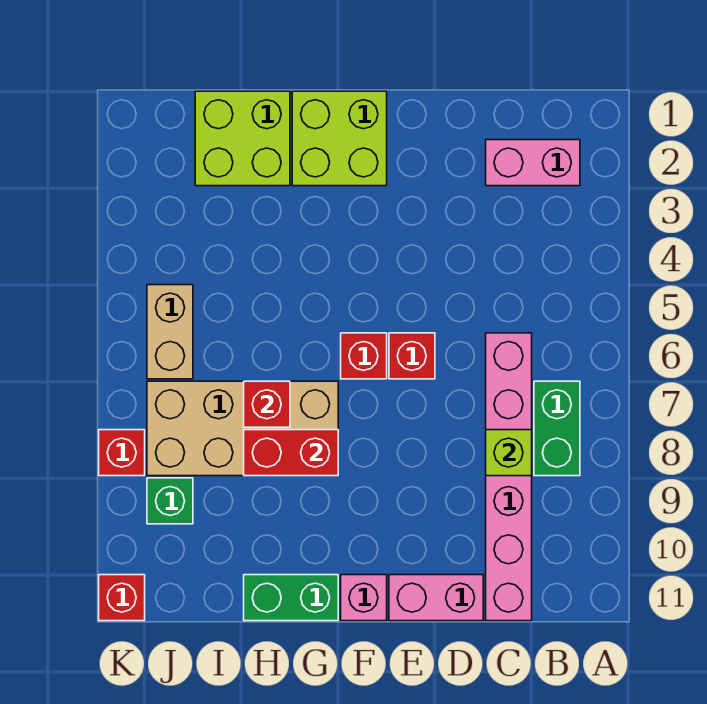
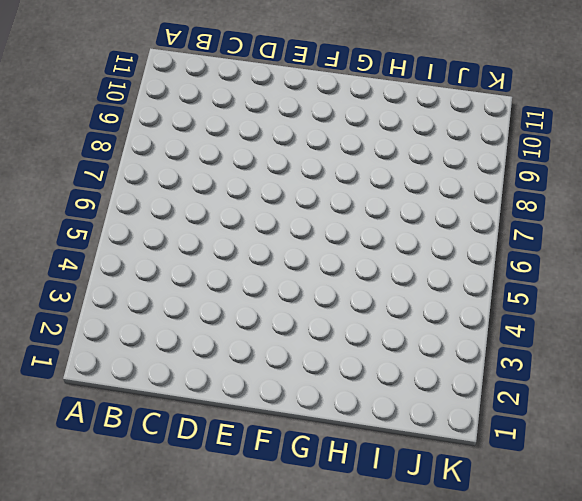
none -> pink brick B2:C2 level 1
none -> green brick B7:B8 level 1
none -> pink brick C6:C11 level 1

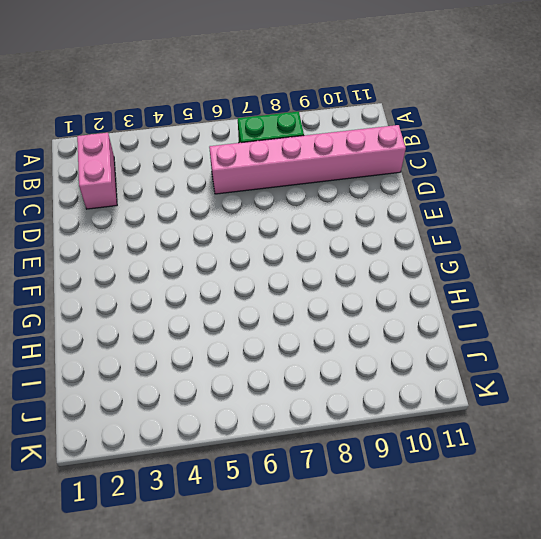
none -> pink brick D11:E11 level 1
none -> red brick E6 level 1
none -> lime brick F1:G2 level 1

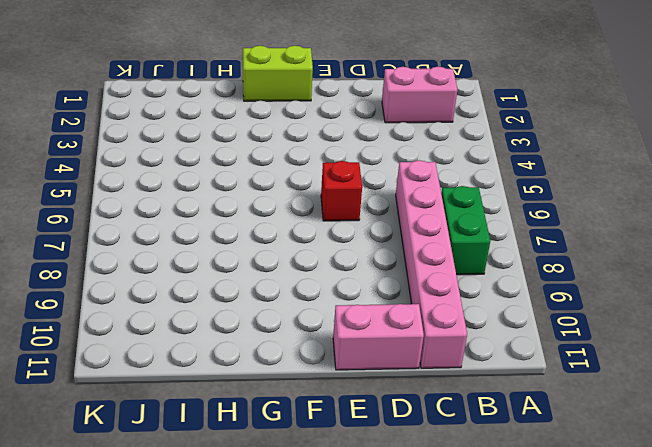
lime brick F1:G1 level 1 -> lime brick F1:G2 level 1
none -> red brick F6 level 1
none -> pink brick F11 level 1
none -> tan brick G7:J8 level 1

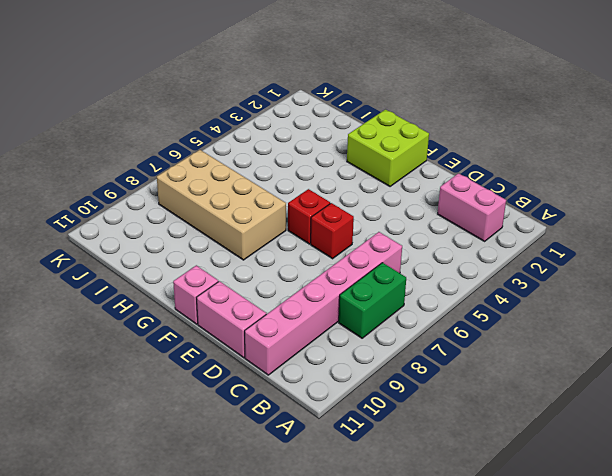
none -> green brick G11:H11 level 1
none -> lime brick H1:I2 level 1
none -> tan brick J5:J6 level 1

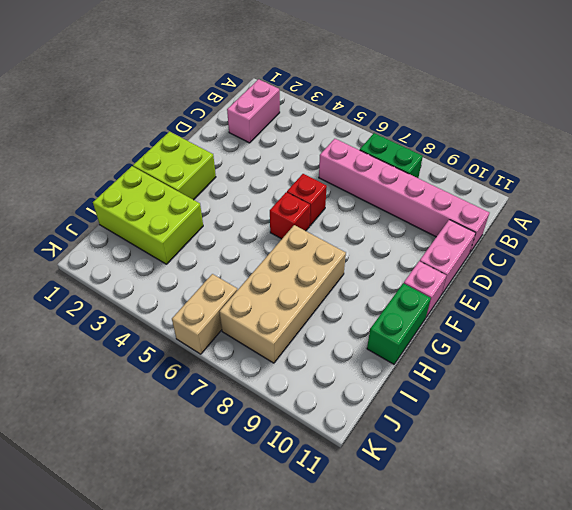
lime brick H1:I3 level 1 -> lime brick H1:I2 level 1
tan brick J6:K6 level 1 -> tan brick J5:J6 level 1
none -> green brick J9 level 1
none -> red brick K8 level 1
none -> red brick K11 level 1

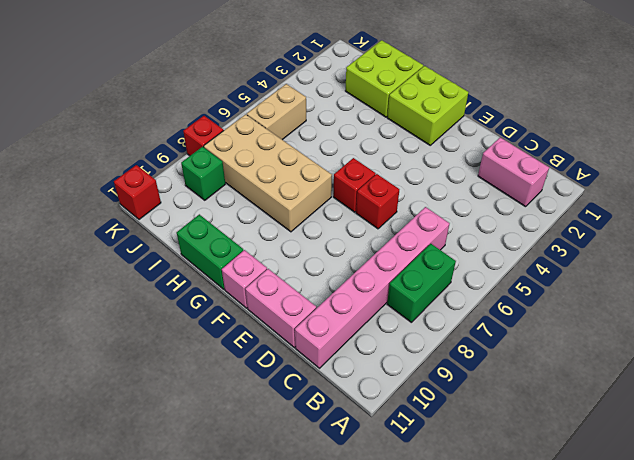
none -> lime brick C8 level 2
none -> red brick G8:H8 level 2
none -> red brick H7 level 2

